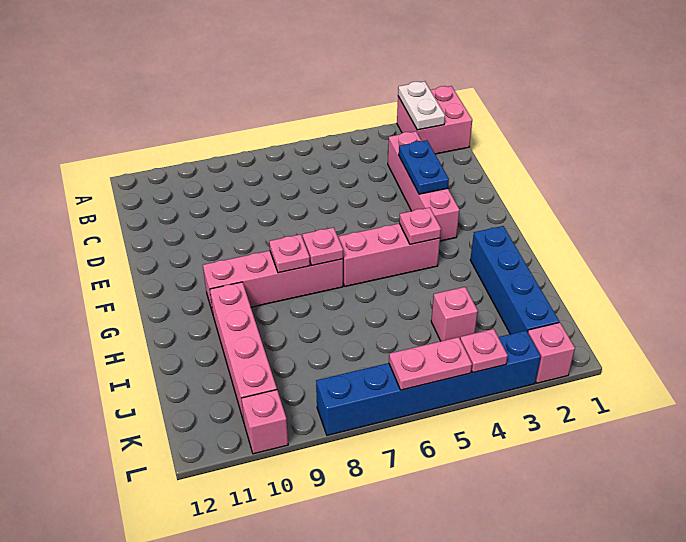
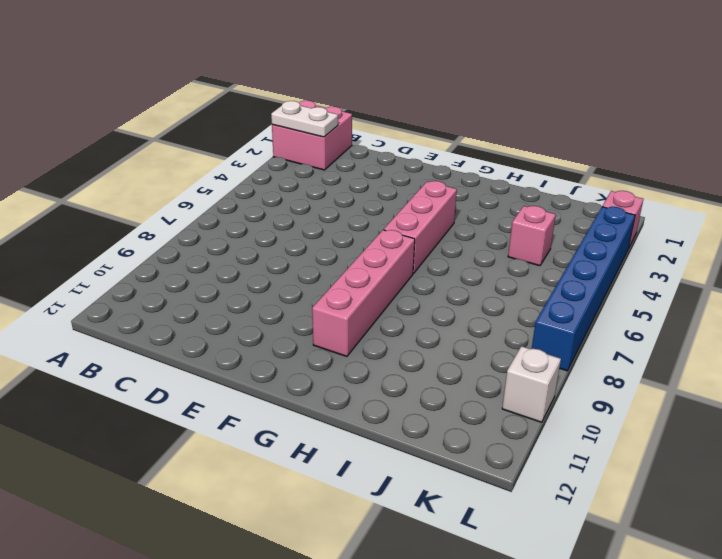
white brick L10 level 1 -> pink brick L10 level 1
none -> pink brick C3:F3 level 1
none -> blue brick H2:K2 level 1
none -> pink brick H10:K10 level 1

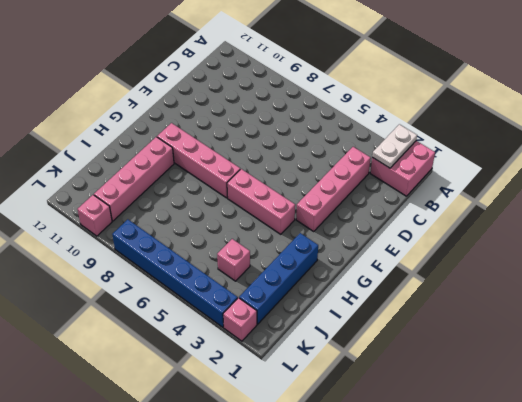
none -> blue plate D3:E3 level 2
none -> pink plate G4 level 2
none -> pink plate G7 level 2

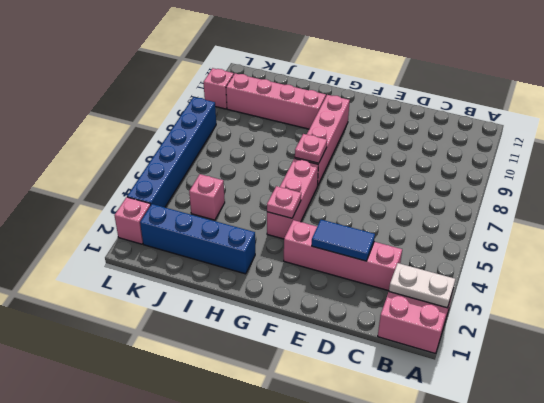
blue tile D3:E3 level 2 -> blue plate D3:E3 level 2
none -> pink plate G8 level 2
none -> pink plate L4 level 2
none -> pink plate L5:L6 level 2

